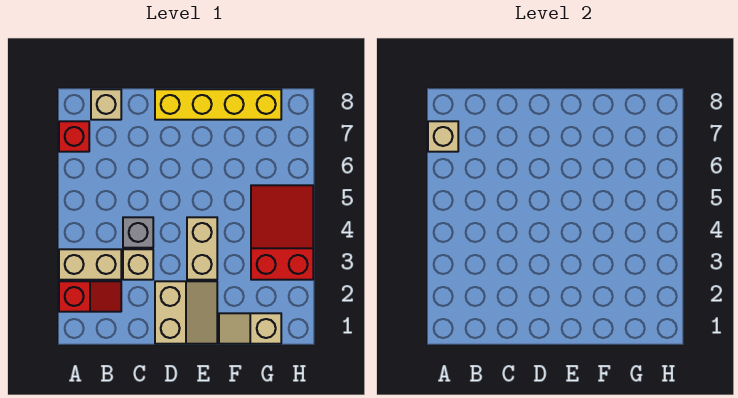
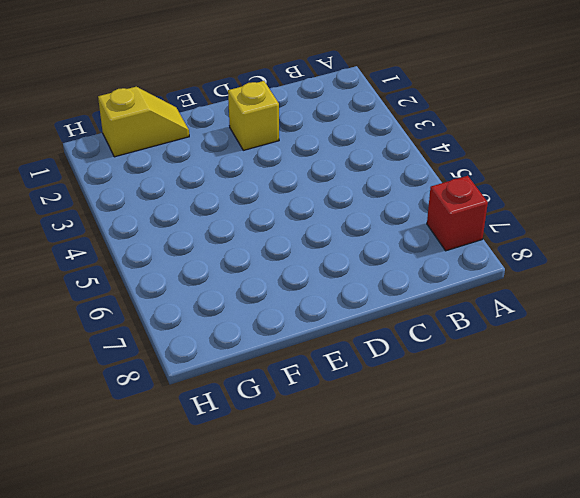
yellow brick D2 level 1 -> tan slope D1:E2 level 1 top D
yellow slope F1:G1 level 1 top G -> tan slope F1:G1 level 1 top G
none -> red slope A2:B2 level 1 top A
none -> tan brick A3:B3 level 1
none -> tan brick B8 level 1

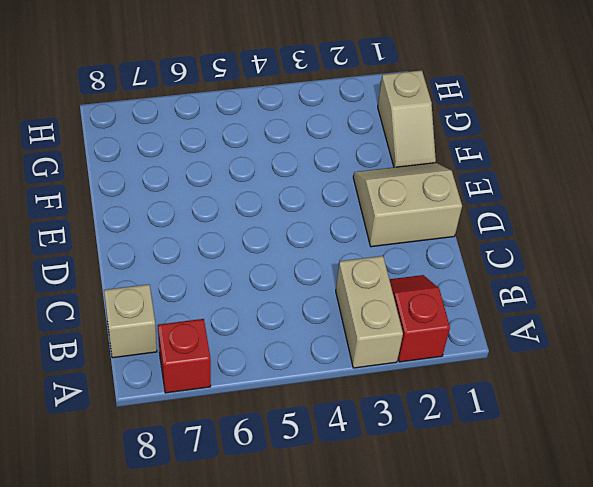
none -> tan brick C3 level 1
none -> grey brick C4 level 1
none -> yellow brick D8:G8 level 1

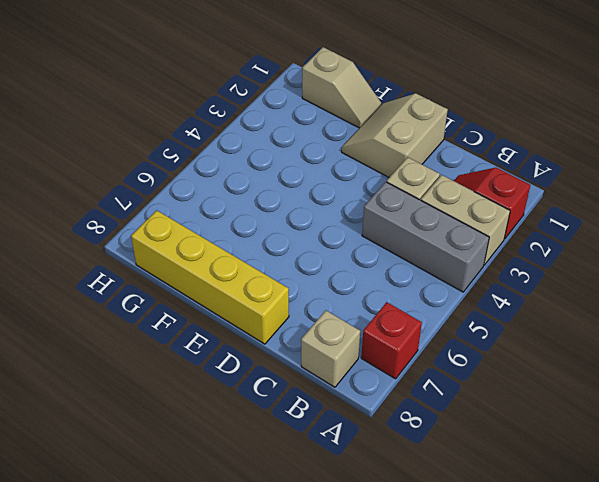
grey brick A4:C4 level 1 -> grey brick C4 level 1
none -> tan brick E3:E4 level 1
none -> red slope G3:H5 level 1 top 3
none -> tan brick A7 level 2

